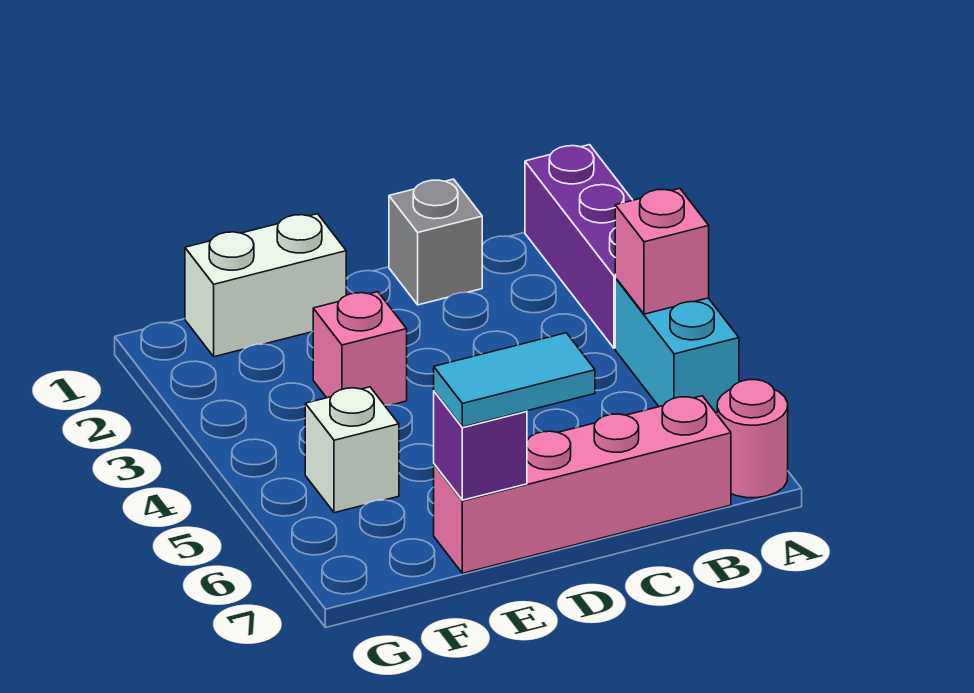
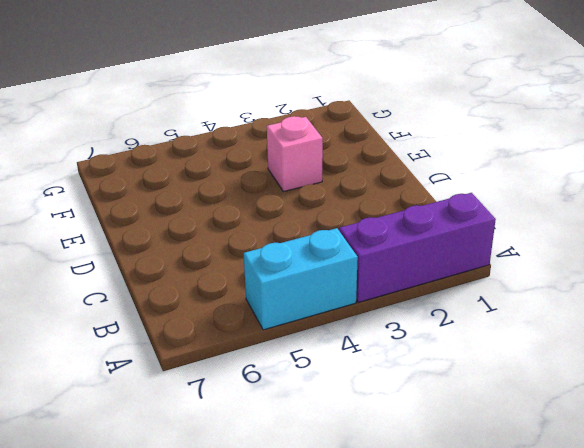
none -> pink round brick A7 level 1
none -> pink brick B7:E7 level 1

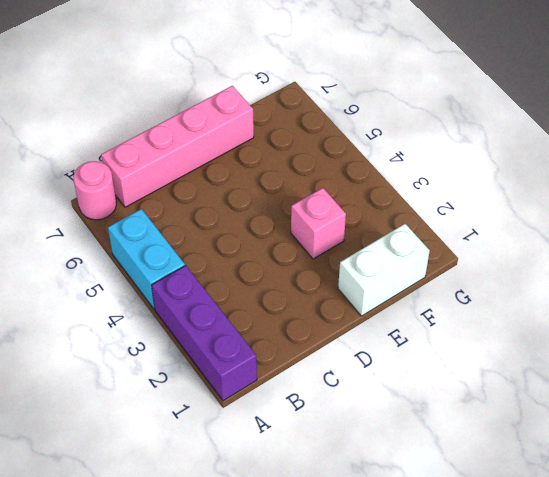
none -> grey brick C1 level 1
none -> white brick F5 level 1

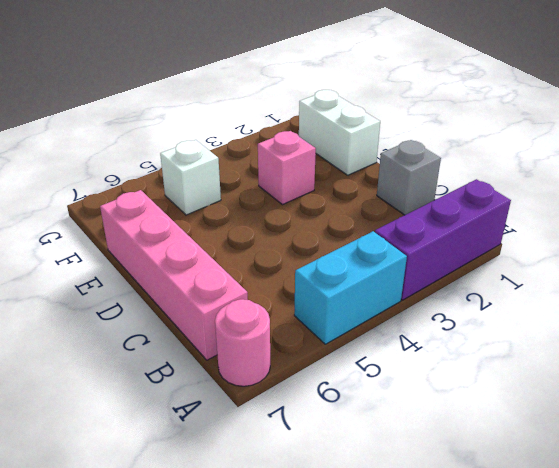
none -> pink brick A4 level 2
none -> purple brick E7 level 2

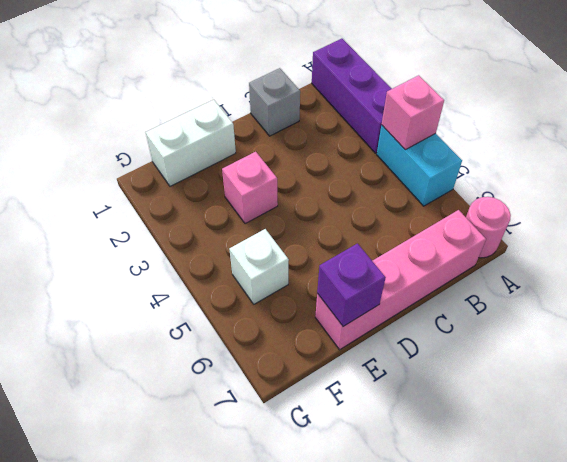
none -> cyan tile D7:E7 level 3

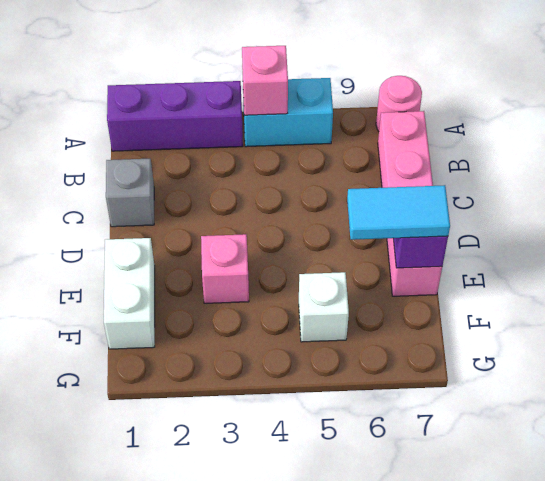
cyan tile E6:E7 level 3 -> cyan tile D7:E7 level 3

